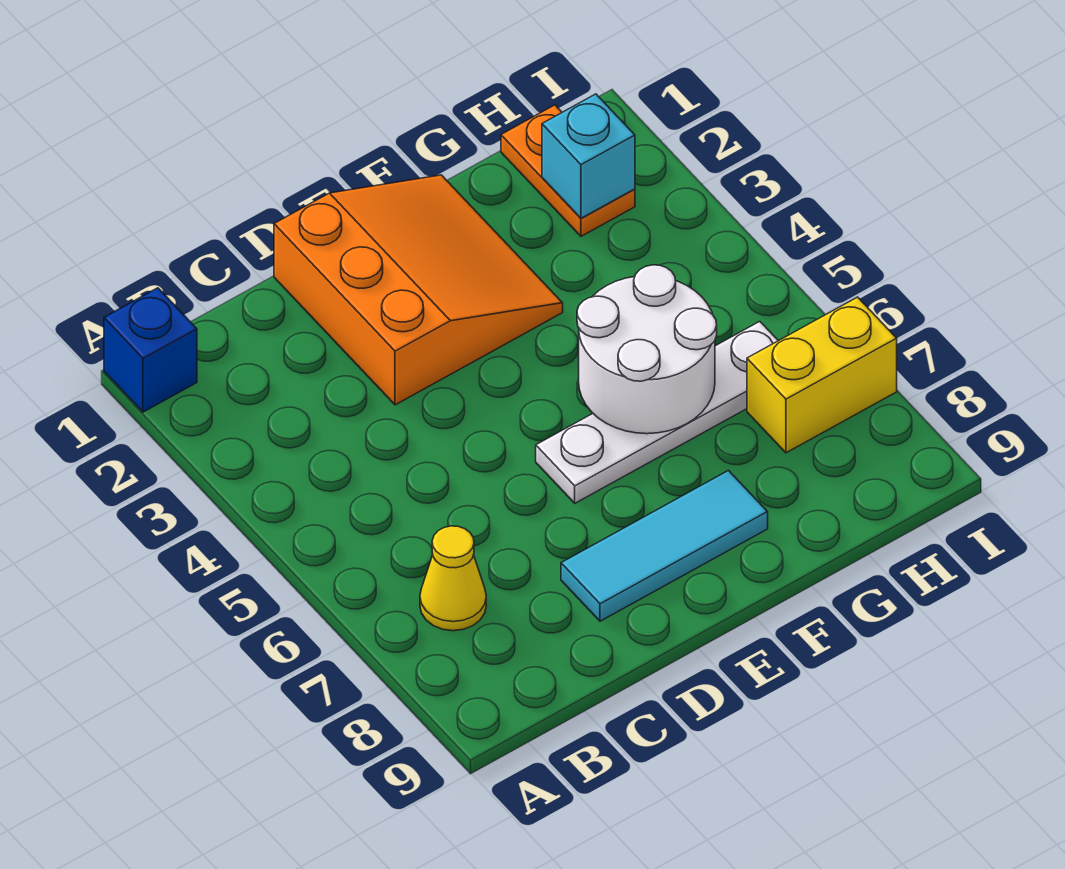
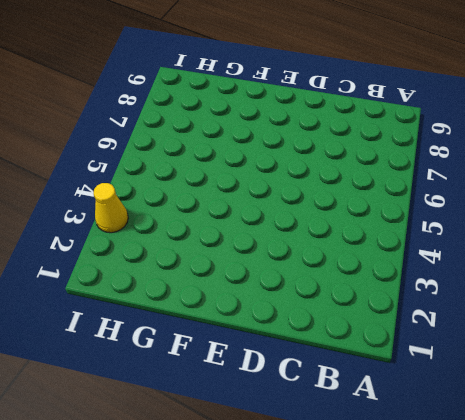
yellow cone I3 level 1 -> yellow cone B7 level 1
none -> blue brick A1 level 1
none -> orange slope D1:F3 level 1 top D

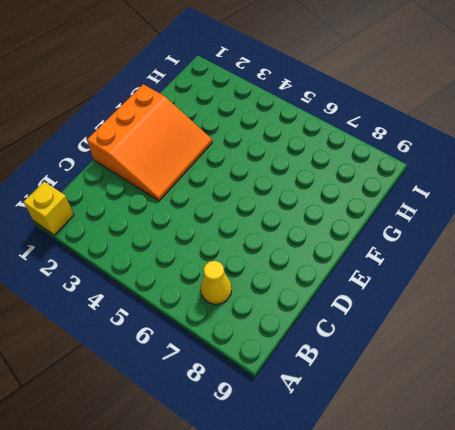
yellow brick A1 level 1 -> blue brick A1 level 1
orange slope D1:F3 level 1 top 1 -> orange slope D1:F3 level 1 top D
none -> cyan tile D8:F8 level 1
none -> white plate E6:H6 level 1

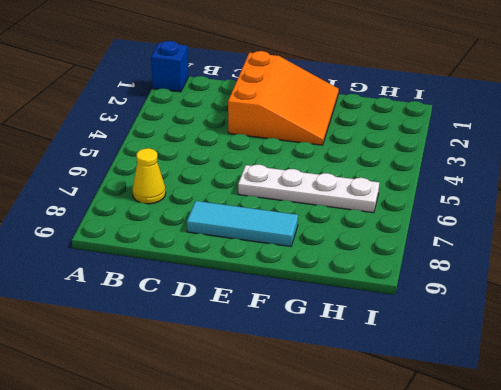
none -> orange plate H1:H2 level 1
none -> yellow brick H7:I7 level 1

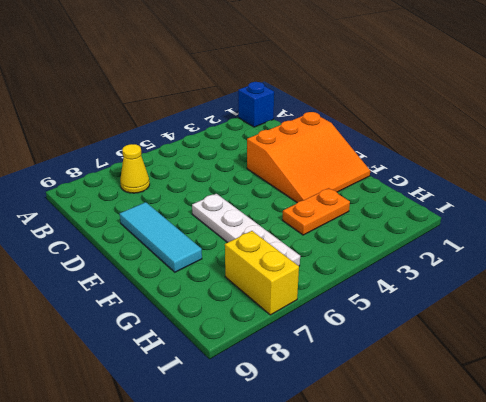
orange plate G3:G4 level 1 -> orange plate H1:H2 level 1
none -> white round brick F5:G6 level 2
none -> cyan brick H2 level 2

